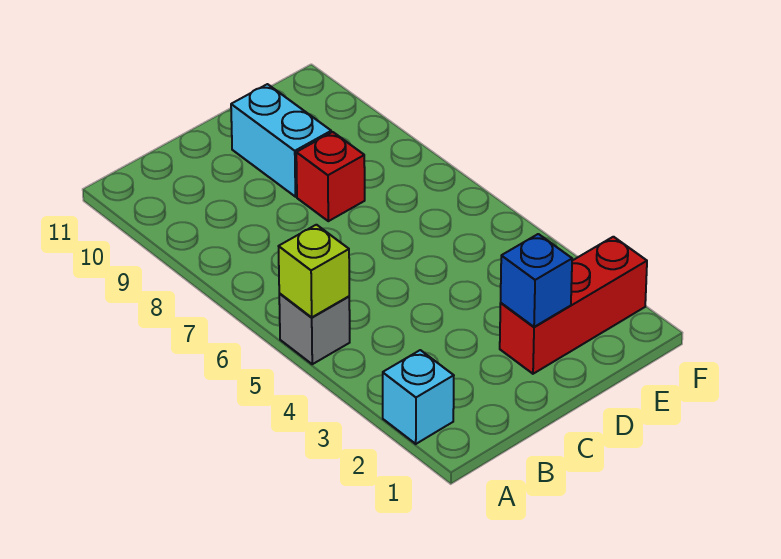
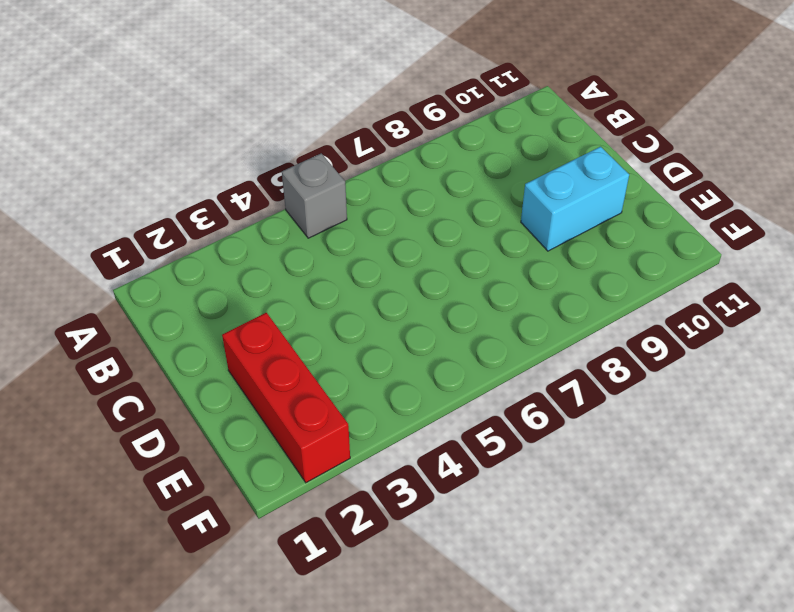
none -> cyan brick A2 level 1
none -> red brick D8 level 1

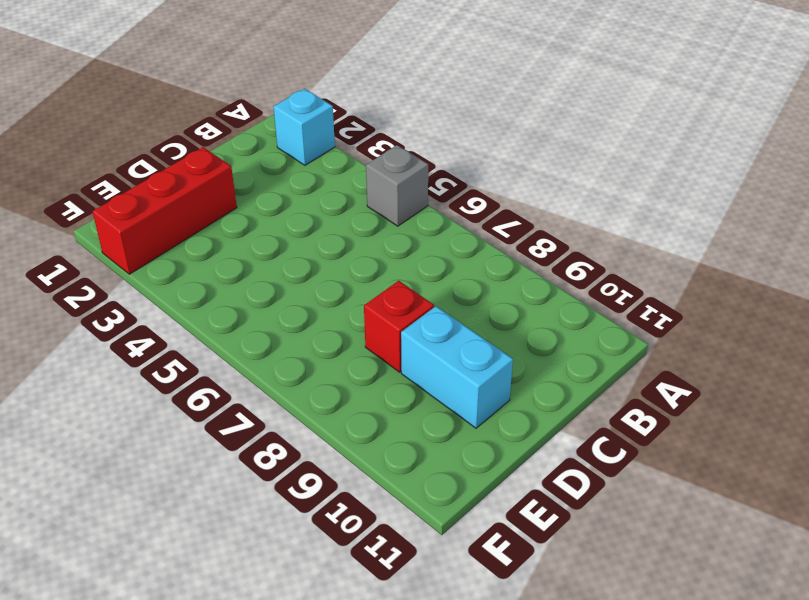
none -> lime brick A5 level 2
none -> blue brick D2 level 2

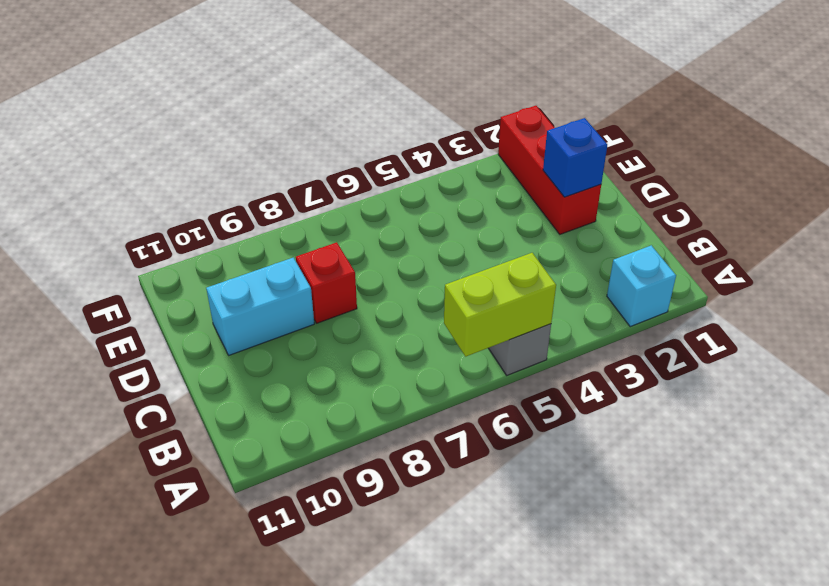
lime brick A5:A6 level 2 -> lime brick A5 level 2

